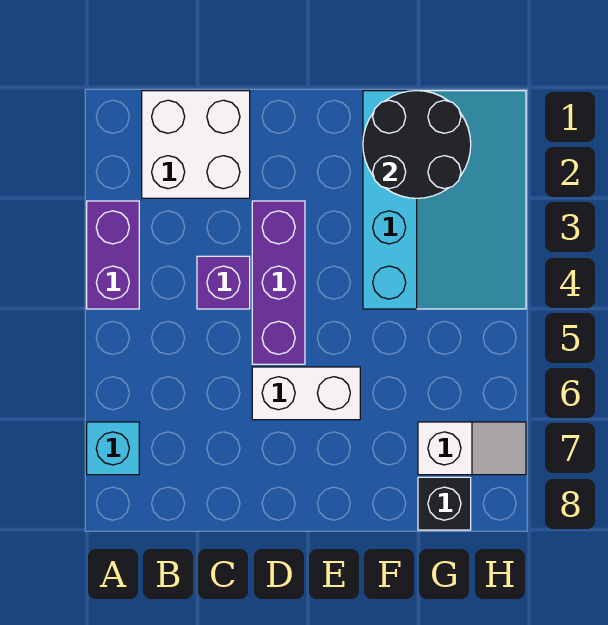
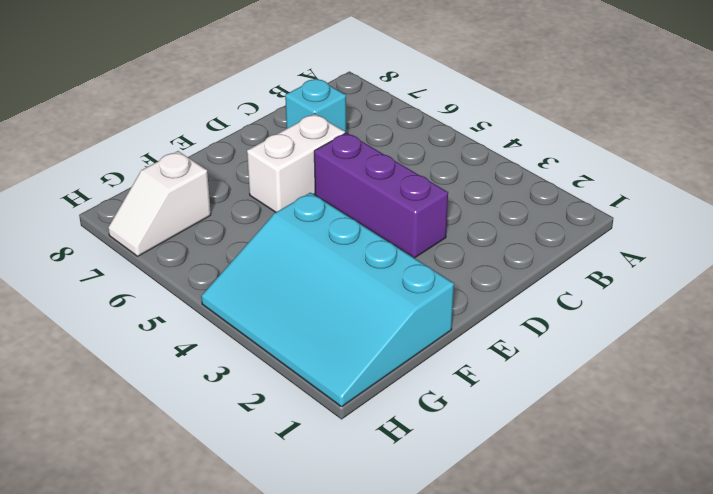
cyan brick C7 level 1 -> cyan brick A7 level 1
none -> purple brick A3:A4 level 1
none -> white brick B1:C2 level 1

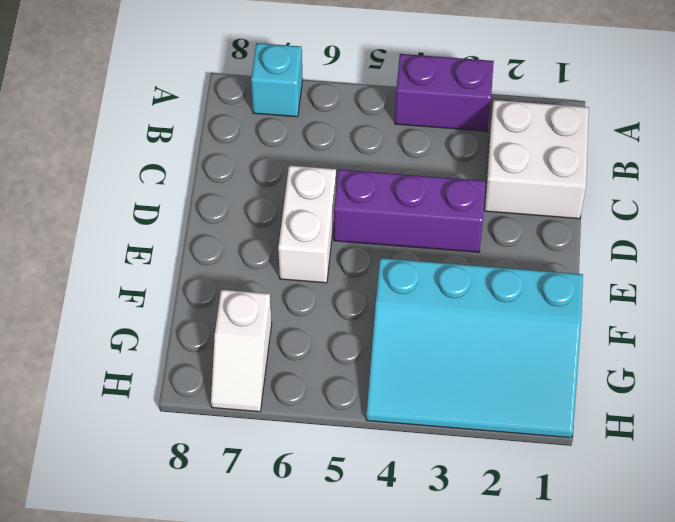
none -> purple brick C4 level 1
none -> black brick G8 level 1

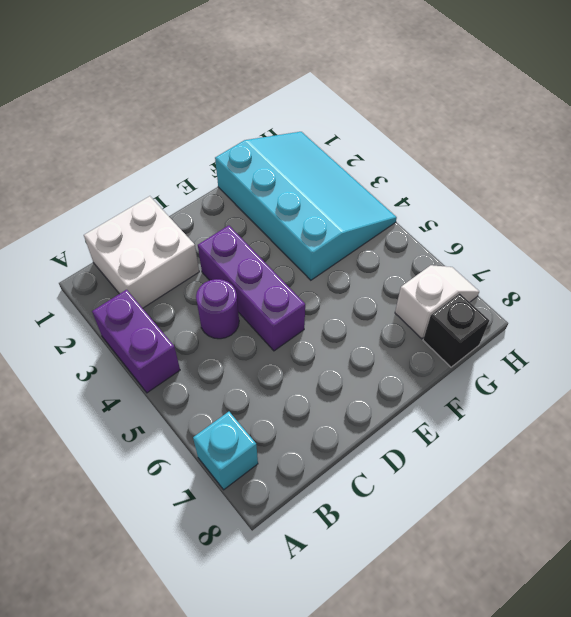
purple round brick C4 level 1 -> purple brick C4 level 1
none -> white brick D6:E6 level 1
none -> black round brick F1:G2 level 2

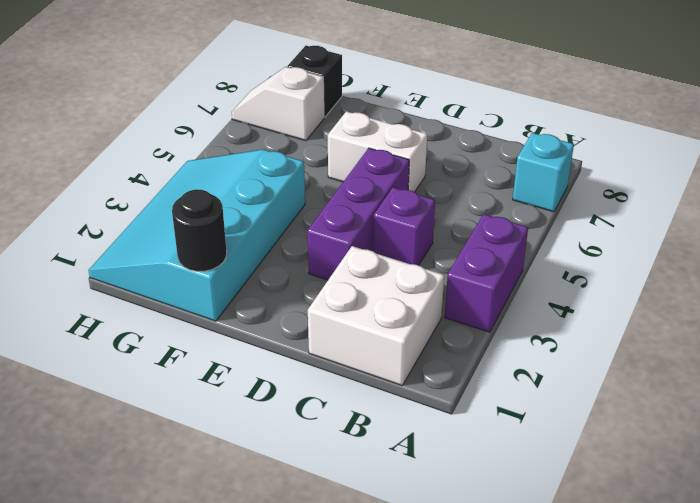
black round brick F1 level 2 -> black round brick F1:G2 level 2

